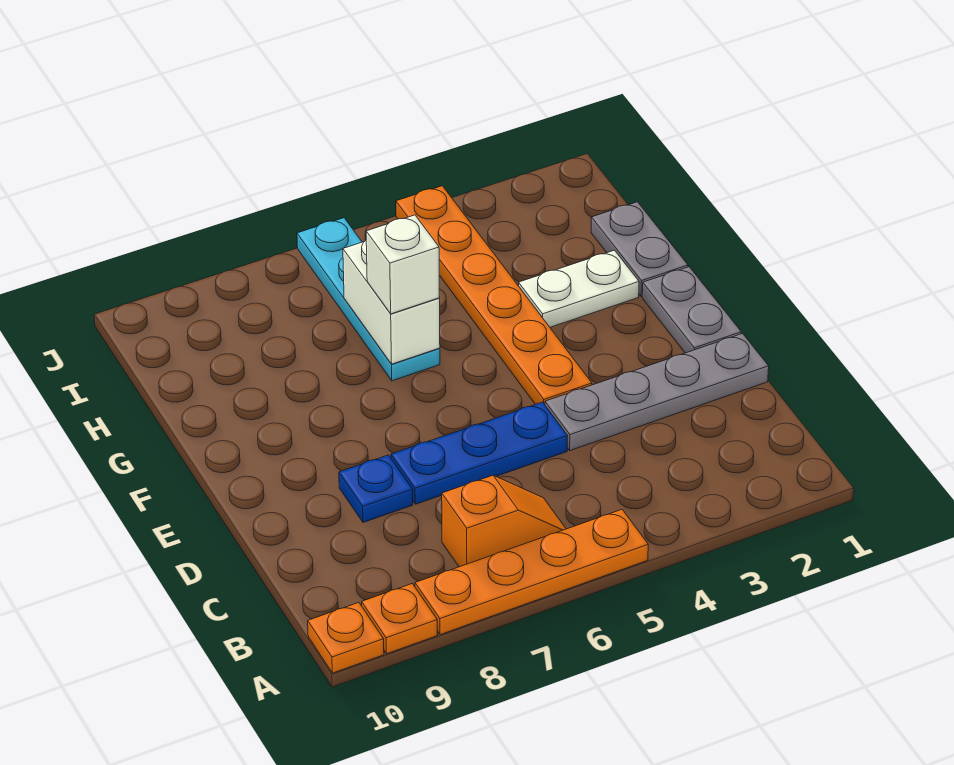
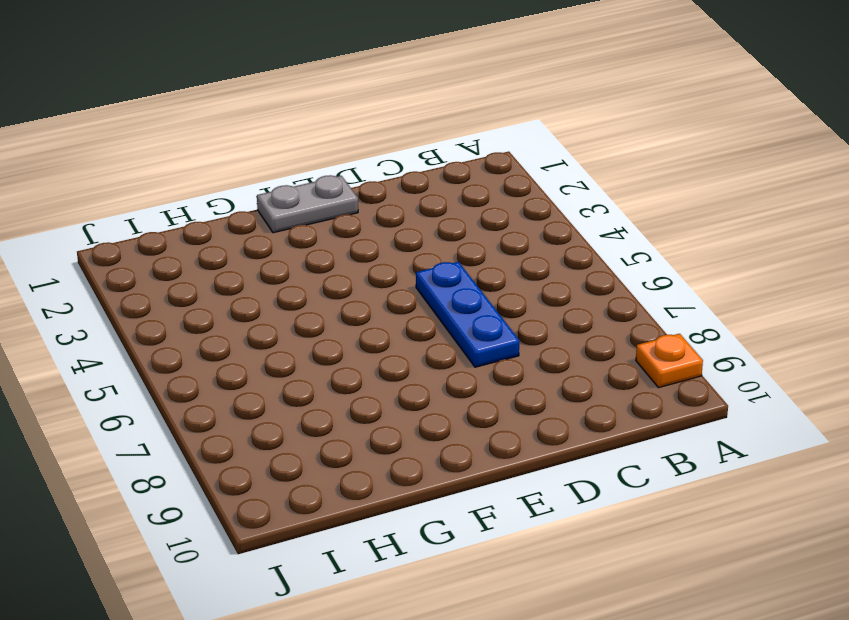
none -> orange plate A5:A8 level 1
none -> orange plate A10 level 1
none -> orange slope B6:B7 level 1 top 7

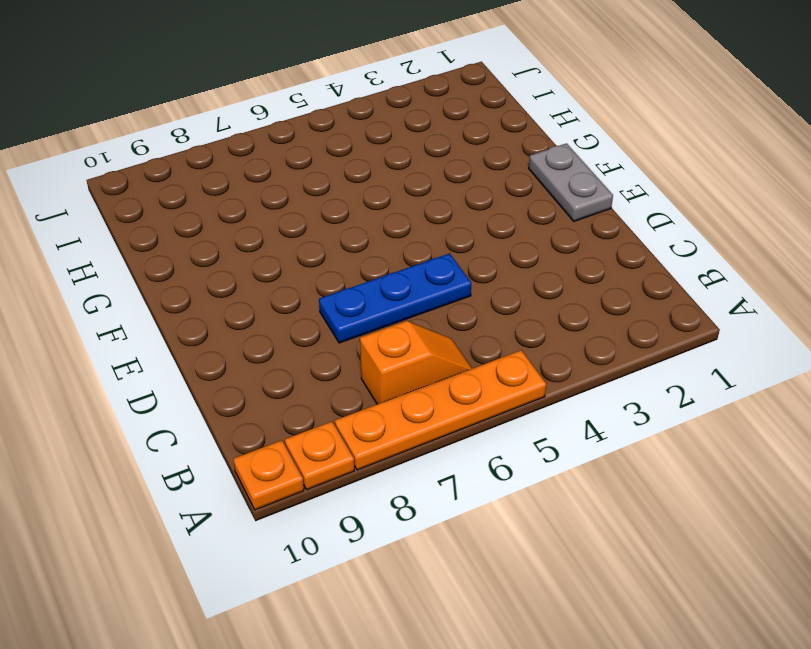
none -> grey plate D1:D4 level 1
none -> blue plate D8 level 1
none -> orange plate E4:J4 level 1

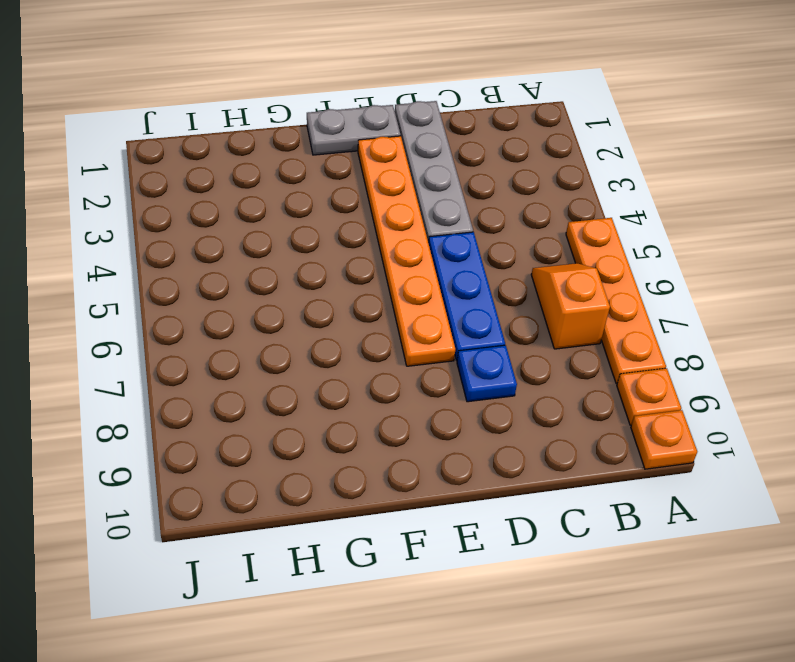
orange plate E2:E7 level 1 -> orange plate E4:J4 level 1
none -> grey plate G1:H1 level 1
none -> white plate G2:G3 level 1
none -> cyan plate G6:J6 level 1

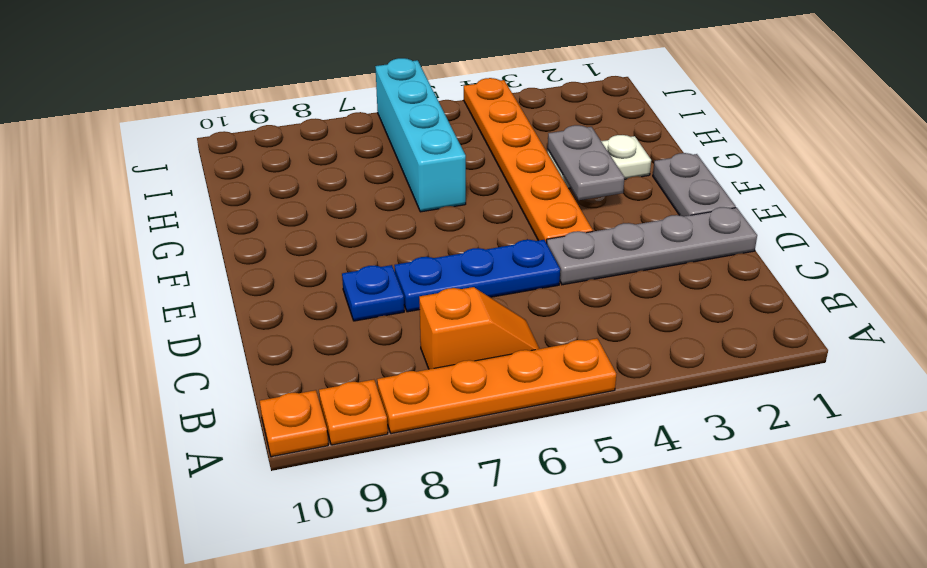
grey plate F3:G3 level 2 -> grey plate G1:H1 level 1
cyan brick G6:J6 level 1 -> cyan plate G6:J6 level 1
none -> white brick G6:H6 level 2
none -> white brick G6 level 3

